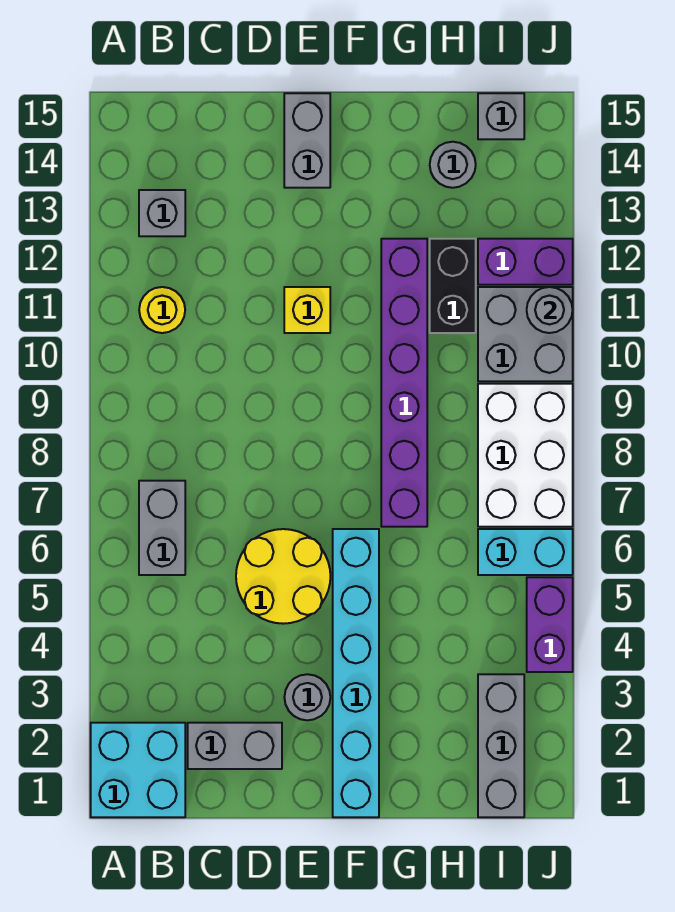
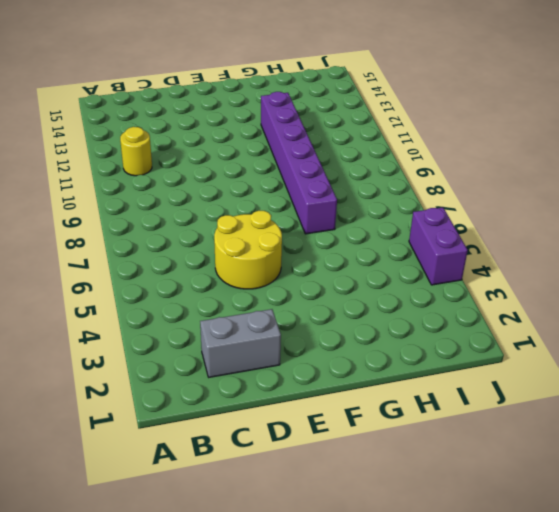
none -> cyan brick A1:B2 level 1
none -> grey brick B6:B7 level 1
none -> grey brick B13 level 1

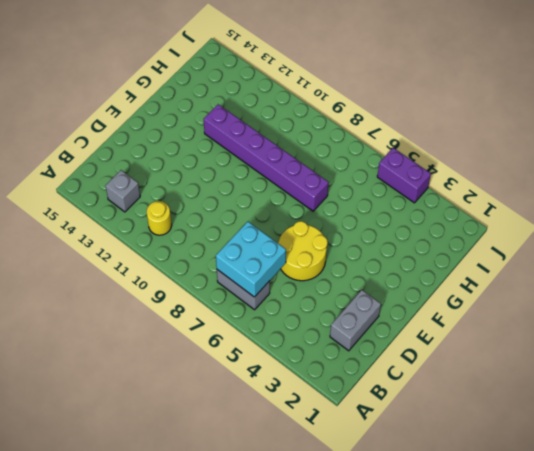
cyan brick B6:C7 level 2 -> cyan brick A1:B2 level 1
none -> grey round brick E3 level 1
none -> yellow brick E11 level 1
none -> grey brick E14:E15 level 1

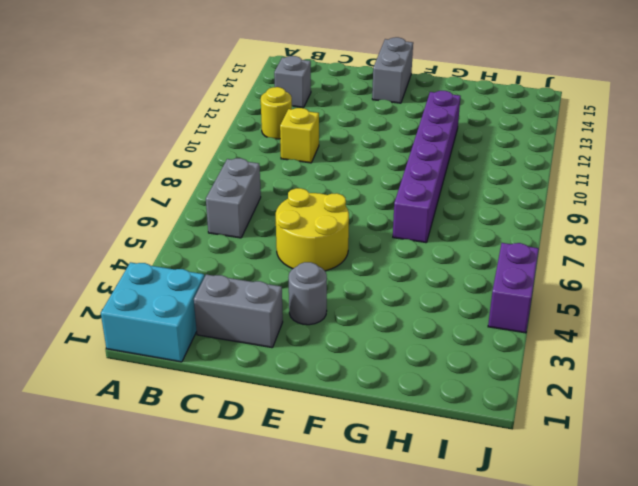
yellow brick C10 level 1 -> yellow brick E11 level 1
none -> cyan brick F1:F6 level 1
none -> black brick H11:H12 level 1
none -> grey round brick H14 level 1

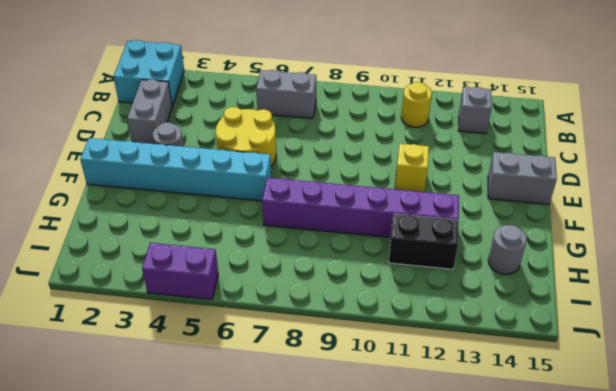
none -> grey brick I1:I3 level 1
none -> cyan brick I6:J6 level 1
none -> white brick I7:J9 level 1

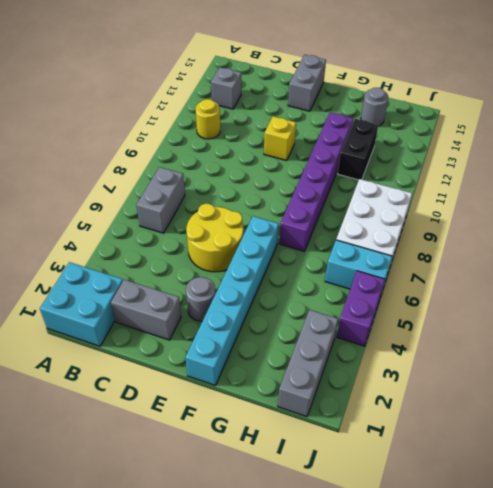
none -> grey brick I10:J11 level 1
none -> purple brick I12:J12 level 1
none -> grey brick I15 level 1

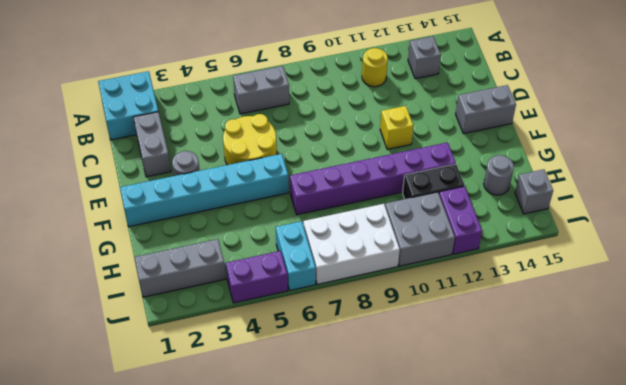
none -> grey round brick J11 level 2

